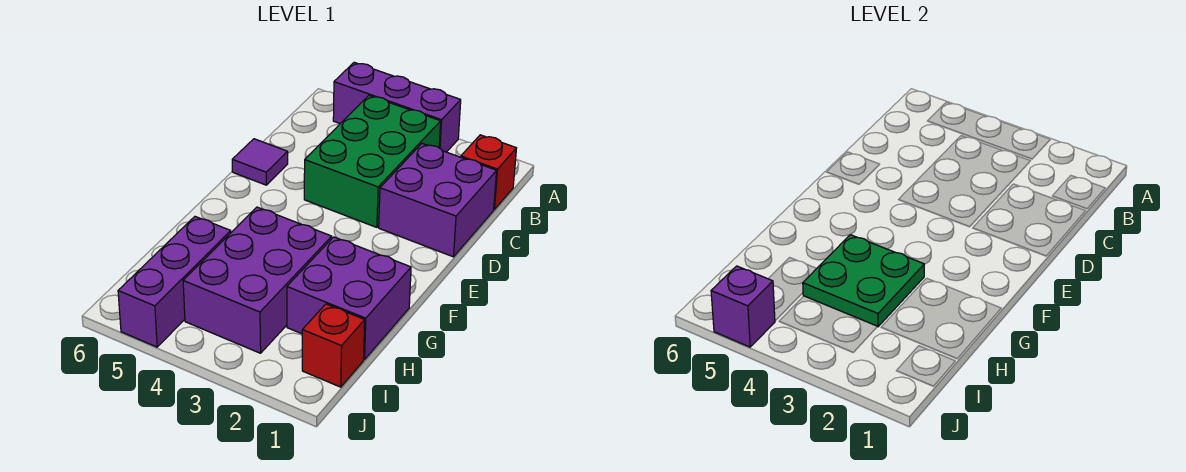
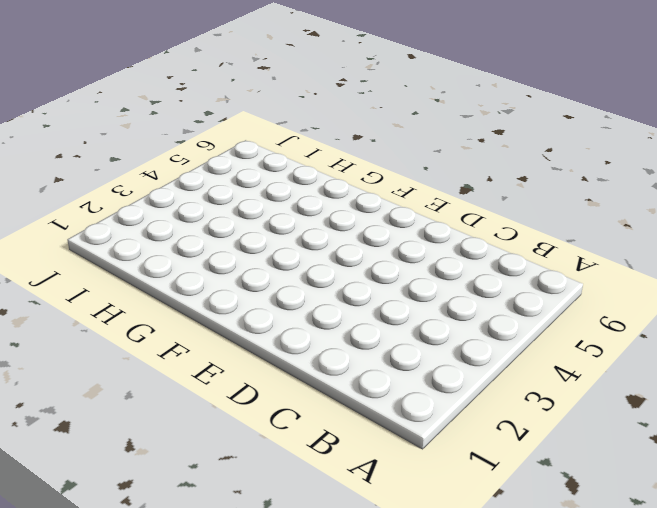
none -> purple brick A3:A5 level 1
none -> red brick B1 level 1

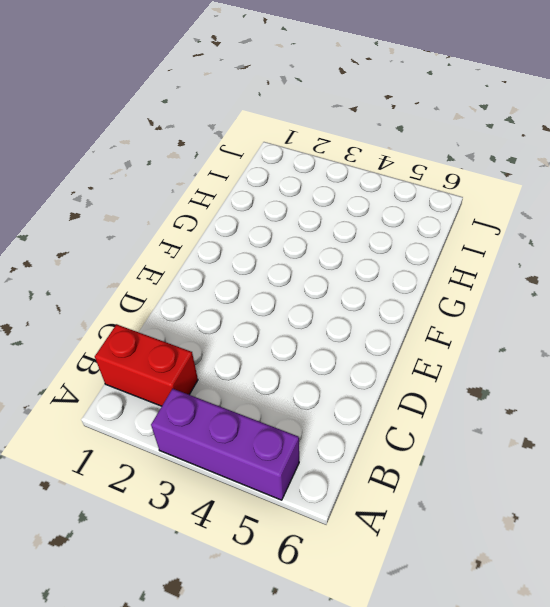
red brick B1:B2 level 1 -> red brick B1 level 1
none -> green brick B3:D4 level 1
none -> purple brick C1:D2 level 1

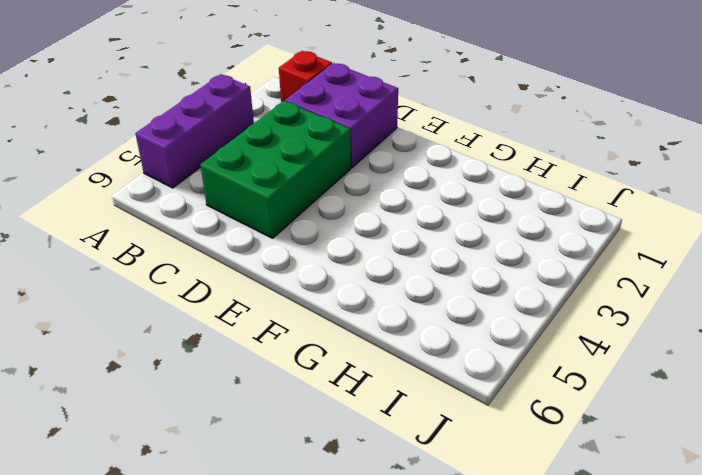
green brick C3:D5 level 1 -> green brick B3:D4 level 1
none -> purple tile D6 level 1
none -> purple brick G1:H2 level 1

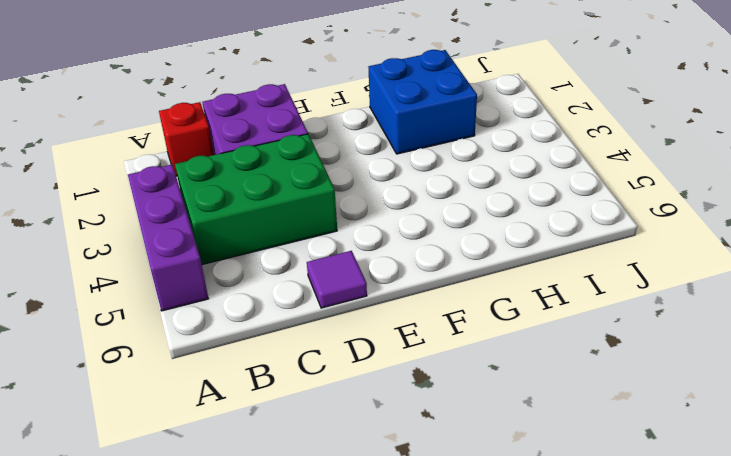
blue brick G1:H2 level 1 -> purple brick G1:H2 level 1
none -> purple brick G3:I4 level 1
none -> purple brick H5:J5 level 1

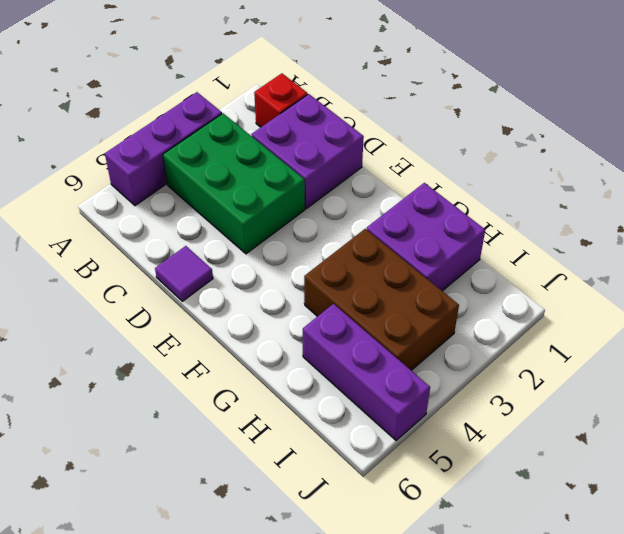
brown brick G3:I4 level 1 -> purple brick G3:I4 level 1
none -> red brick I1 level 1
none -> green plate G3:H4 level 2

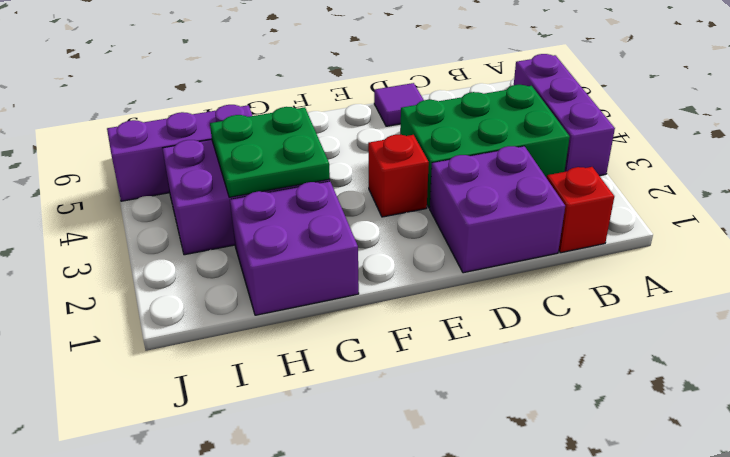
red brick E3 level 1 -> red brick I1 level 1
none -> purple brick J5 level 2

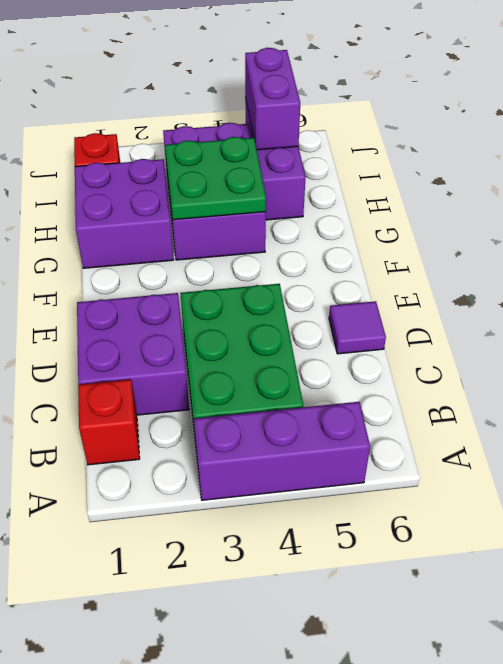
purple brick I5:J5 level 2 -> purple brick J5 level 2

